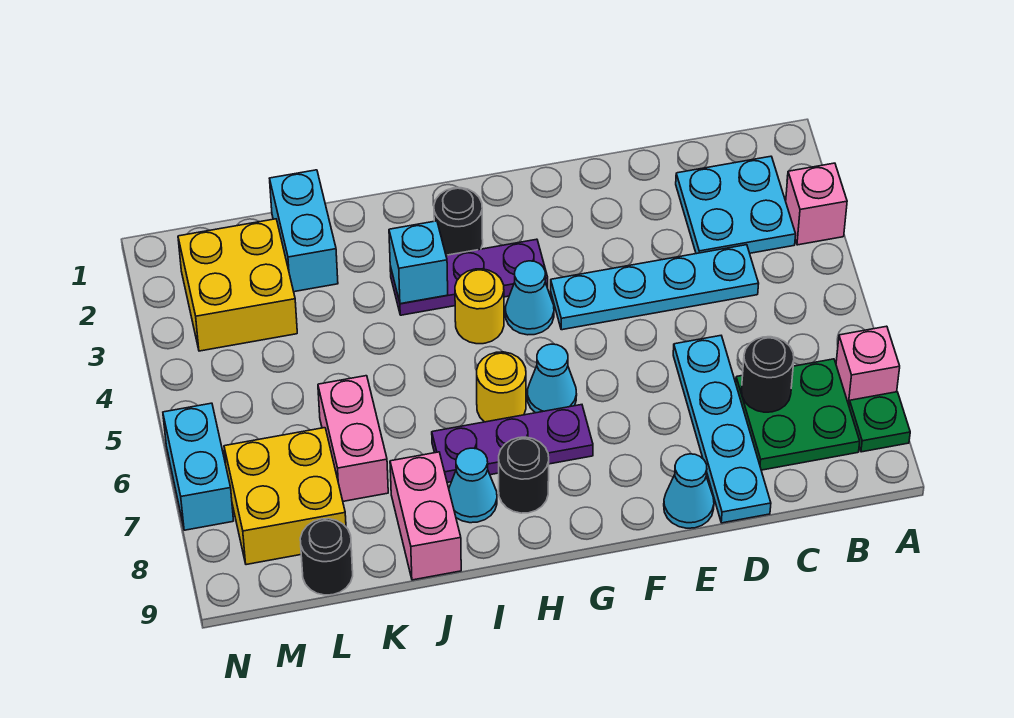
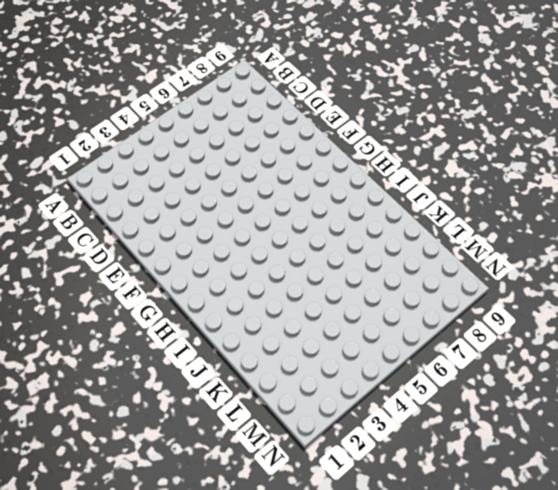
none -> pink brick A3 level 1
none -> pink brick A7 level 1
none -> green plate A8 level 1

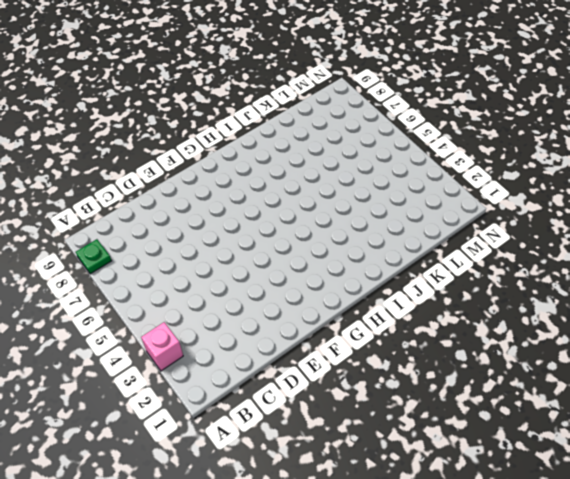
none -> pink brick A7 level 1
none -> cyan plate B2:C3 level 1
none -> green plate B7:C8 level 1

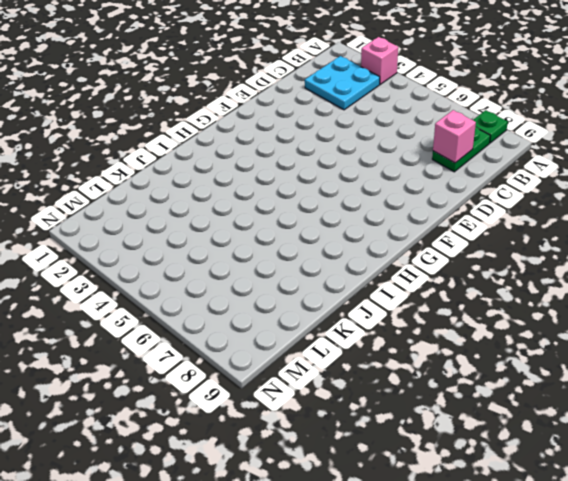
green plate B8:C8 level 1 -> green plate B7:C8 level 1
pink brick C8 level 2 -> pink brick A7 level 1
none -> cyan plate C4:F4 level 1
none -> cyan plate D6:D9 level 1
none -> cyan cone E9 level 1

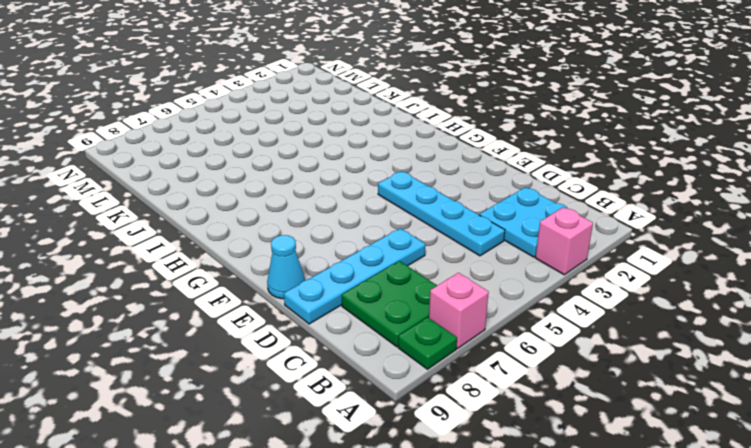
none -> purple plate G3:I3 level 1
none -> cyan cone G4 level 1
none -> cyan cone G6 level 1

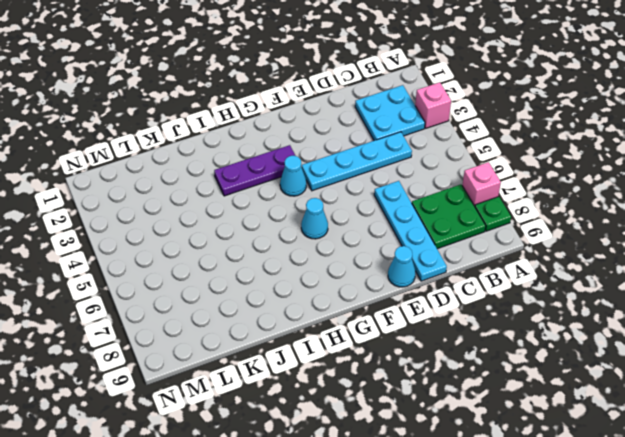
none -> purple plate G7:I7 level 1
none -> black round brick H2 level 1
none -> yellow round brick H4 level 1

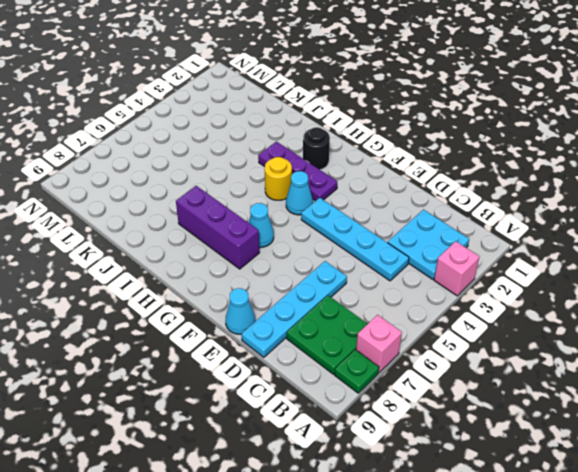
purple brick G7:I7 level 1 -> purple plate G7:I7 level 1
none -> yellow round brick H6 level 1
none -> black round brick H8 level 1
none -> cyan cone I8 level 1

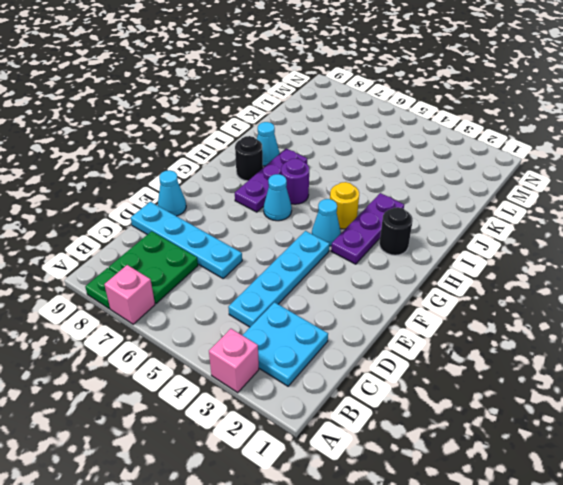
purple round brick H6 level 1 -> yellow round brick H6 level 1
none -> pink brick J8:J9 level 1
none -> cyan brick K1:K2 level 1
none -> pink brick K6:K7 level 1

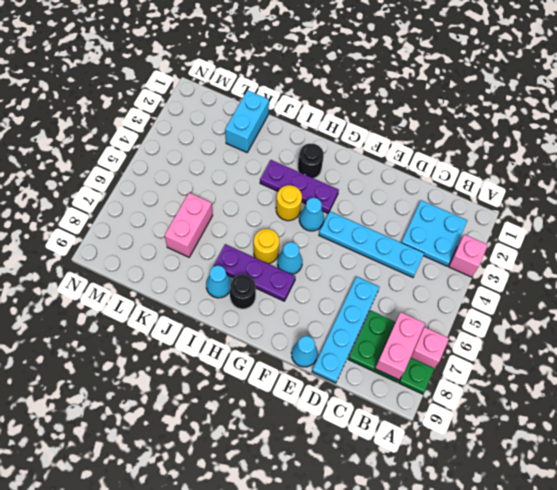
pink brick B7:B8 level 2 -> pink brick J8:J9 level 1
none -> yellow brick L2:M3 level 1
none -> yellow brick L7:M8 level 1
none -> black round brick L9 level 1

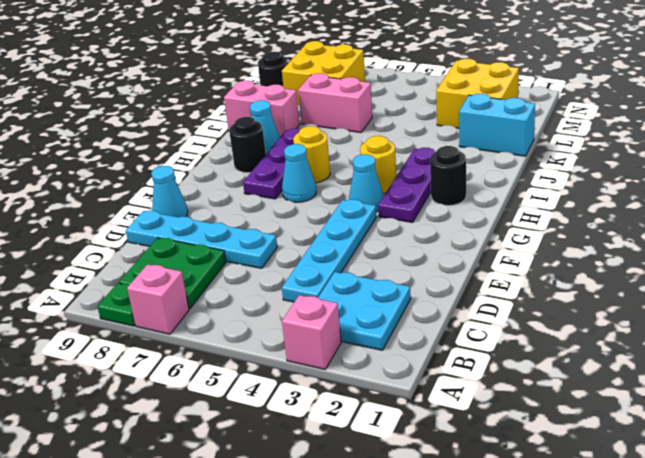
none -> cyan brick N6:N7 level 1
none -> black round brick C7 level 2
none -> cyan brick I3 level 2

